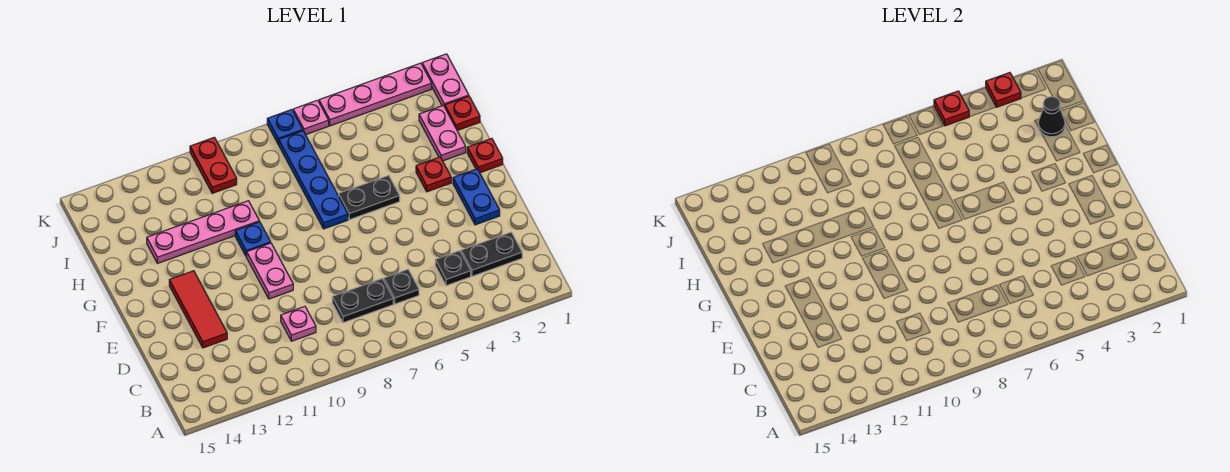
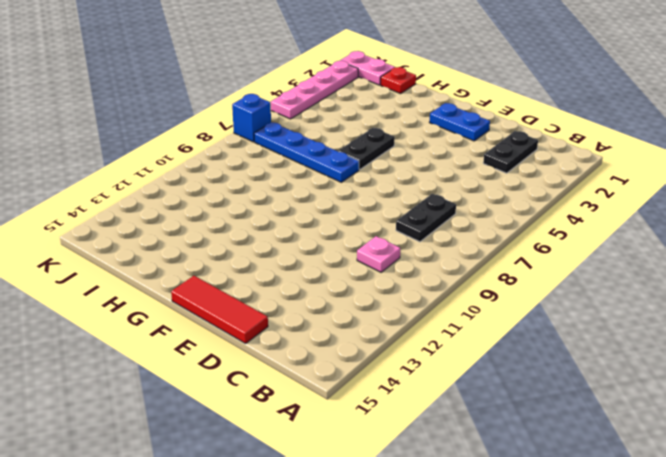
red tile D15:F15 level 1 -> red tile D13:F13 level 1
blue brick K7 level 1 -> blue plate K7 level 1
none -> black plate C4 level 1
none -> black plate C6 level 1
none -> pink plate E10:F10 level 1

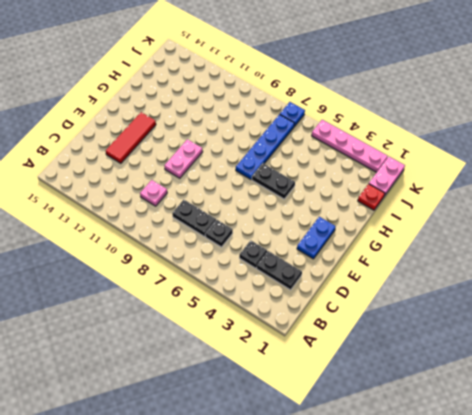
none -> red plate G1 level 1
none -> red plate G3 level 1
none -> blue plate G10 level 1

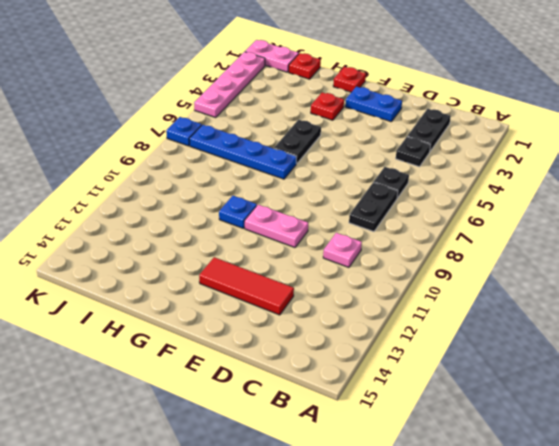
none -> pink plate H2:I2 level 1
none -> pink plate H10:H13 level 1
none -> red plate J10:K10 level 1

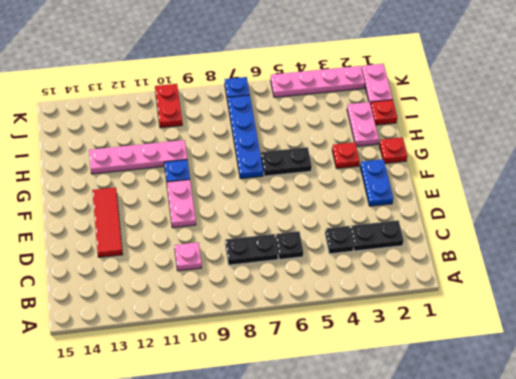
none -> pink plate K6 level 1
none -> black cone I2 level 2
none -> red plate K3 level 2

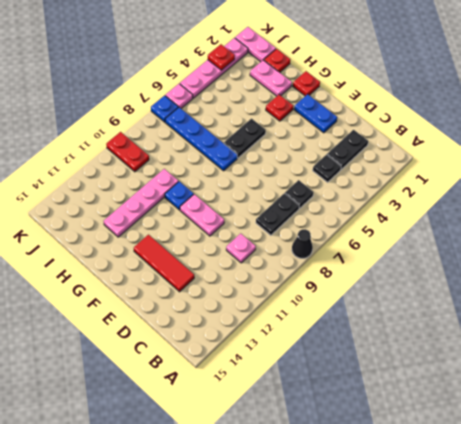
black cone A8 level 1 -> black cone I2 level 2
none -> red plate K5 level 2

